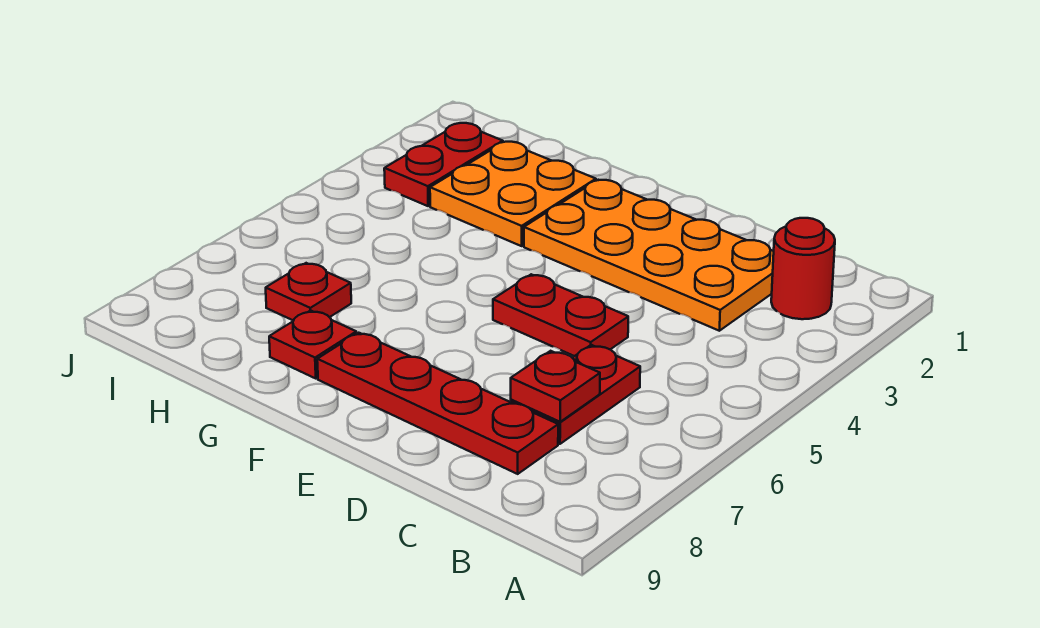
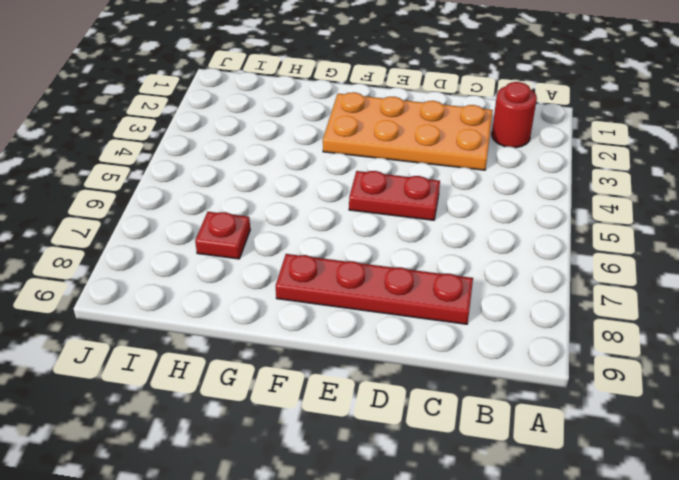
none -> red plate C6:C7 level 1
none -> orange plate G2:H3 level 1

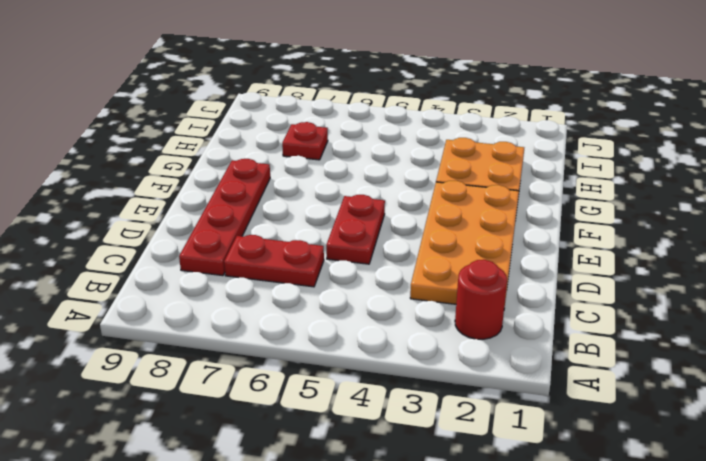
none -> red plate G8 level 1
none -> red plate I2:I3 level 1

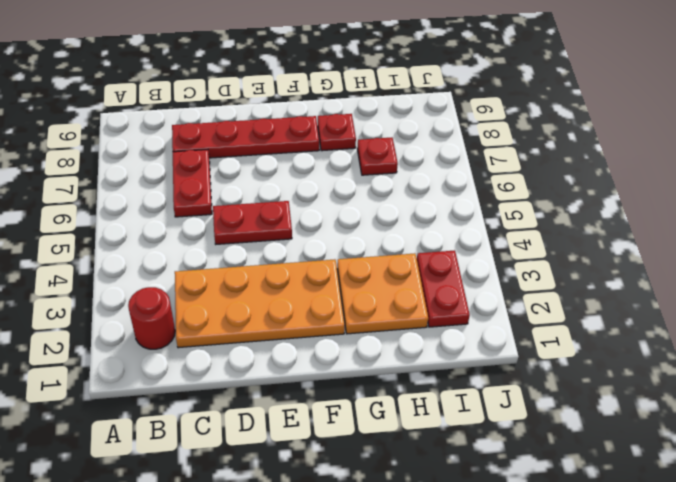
none -> red plate C7 level 2

